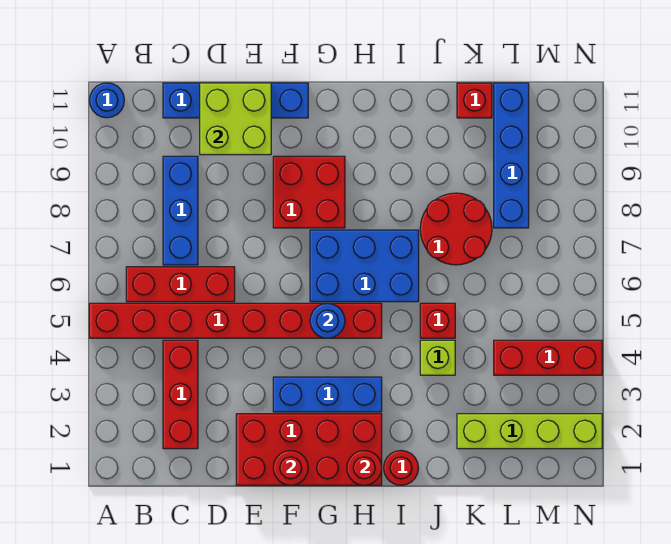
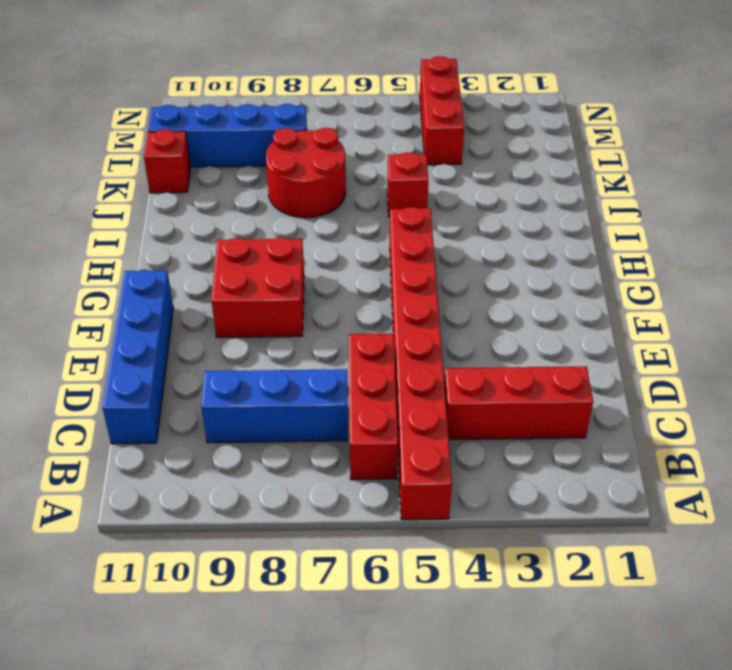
none -> blue round brick A11 level 1
none -> red brick E1:H2 level 1
none -> blue brick F3:H3 level 1

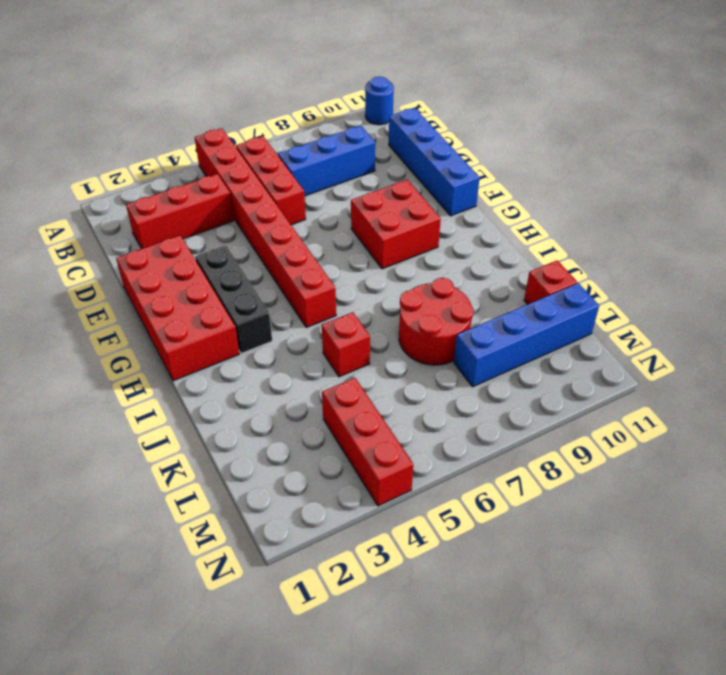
black brick F3:H3 level 1 -> blue brick F3:H3 level 1
none -> blue brick G6:I7 level 1
none -> red round brick I1 level 1
none -> lime brick J4 level 1

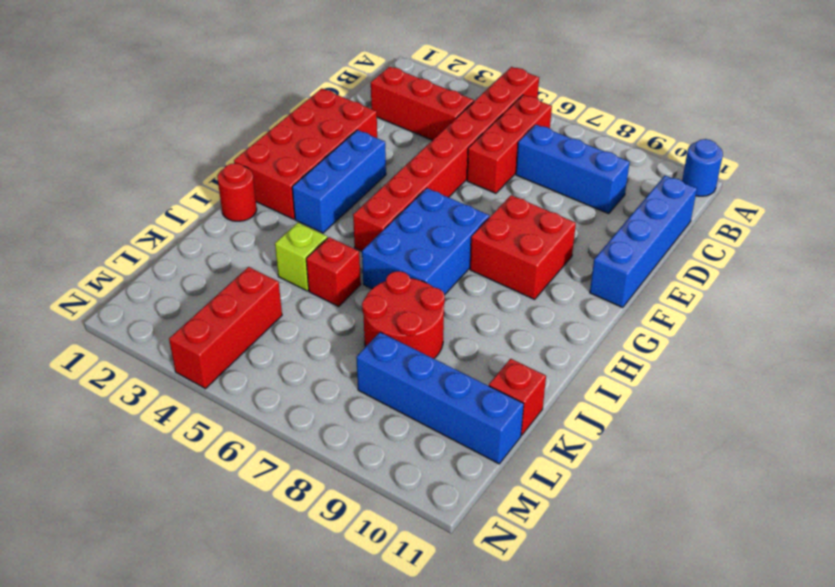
none -> lime brick K2:N2 level 1
none -> lime brick D10:E11 level 2
none -> red round brick F1 level 2

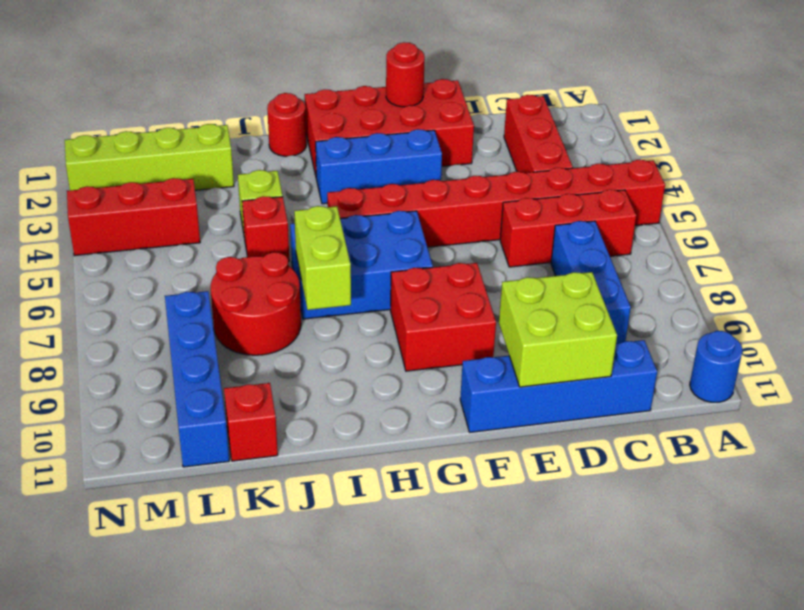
lime brick I7:I8 level 2 -> none
none -> blue round brick G5 level 2
none -> red round brick H1 level 2

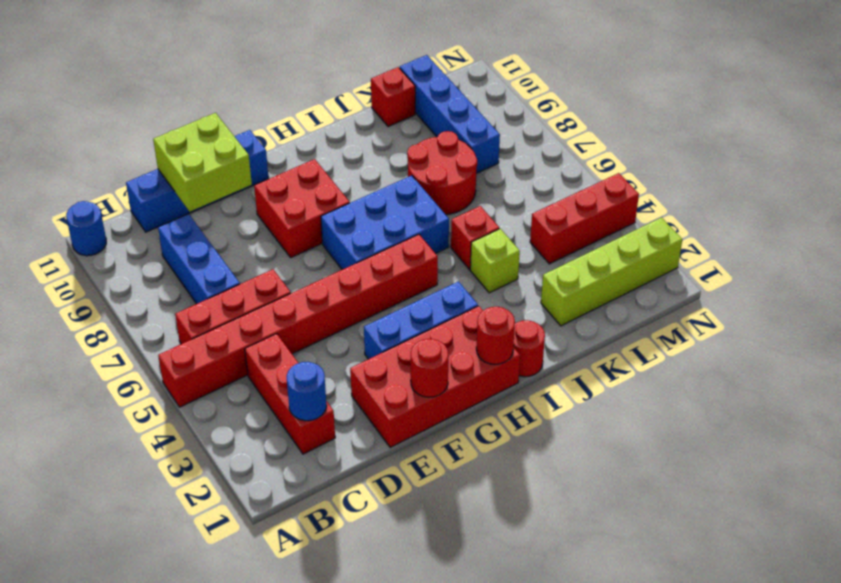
blue round brick C2 level 2 -> blue round brick G5 level 2

